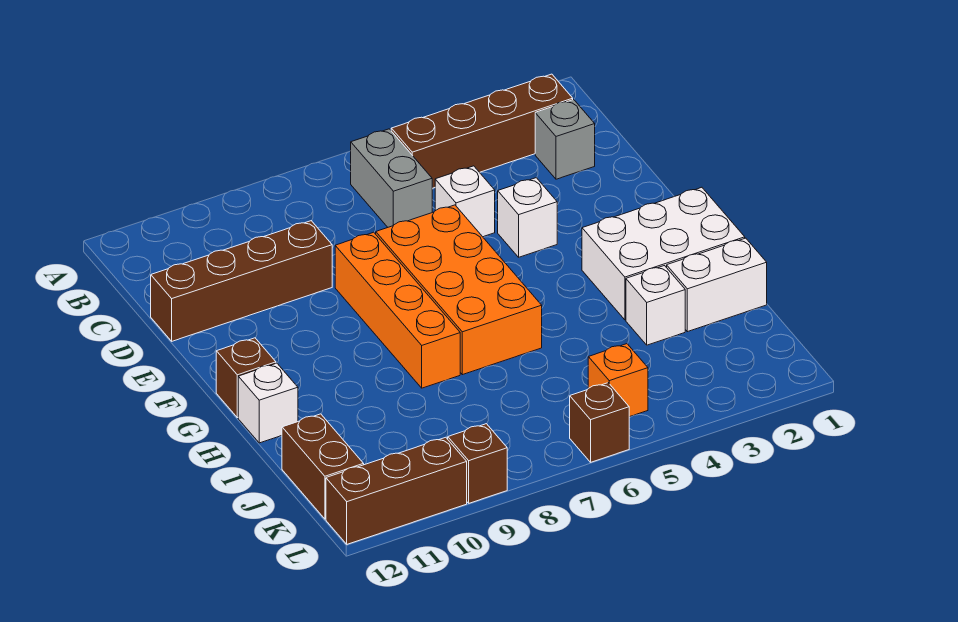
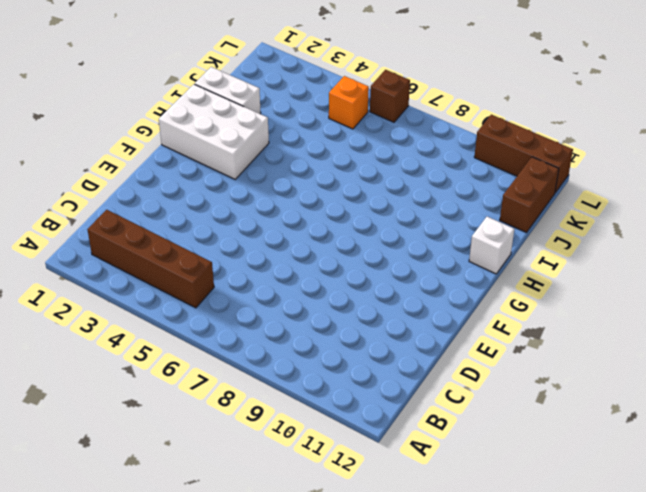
none -> grey brick B6:C6 level 1
none -> grey brick C2 level 1
none -> white brick D5 level 1

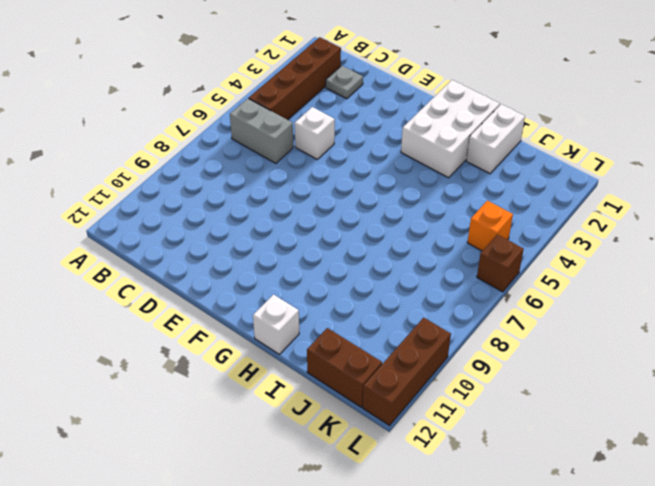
grey plate C2 level 1 -> grey brick C2 level 1
none -> brown brick D9:D12 level 1
none -> white brick E4 level 1
none -> orange brick E6:H7 level 1

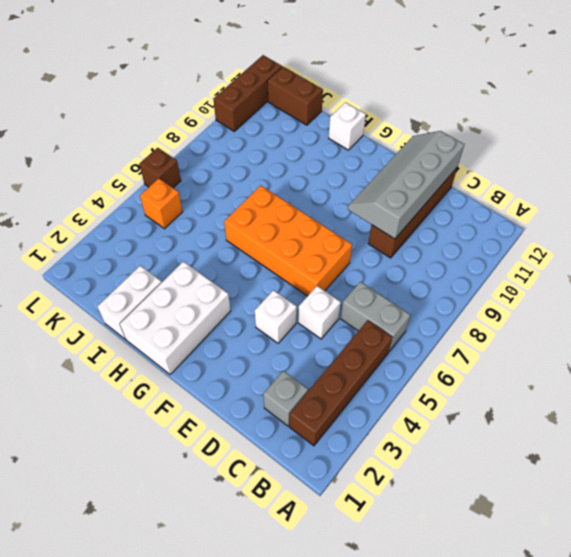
grey slope D9:E12 level 2 top D -> none
none -> orange brick E8:H8 level 1
none -> brown brick G12 level 1
none -> white brick I3 level 1

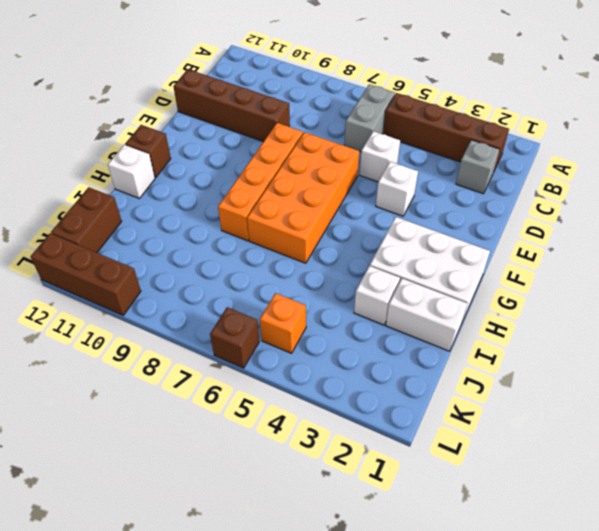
none -> brown brick L9 level 1

